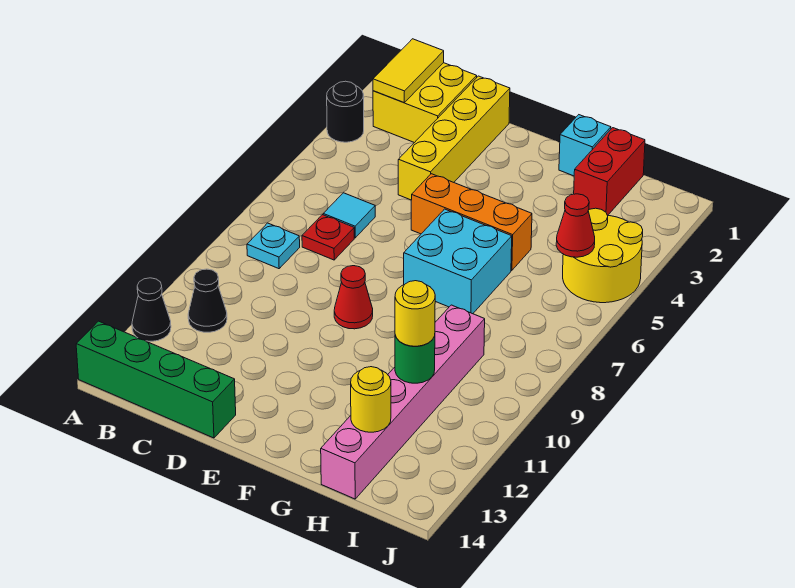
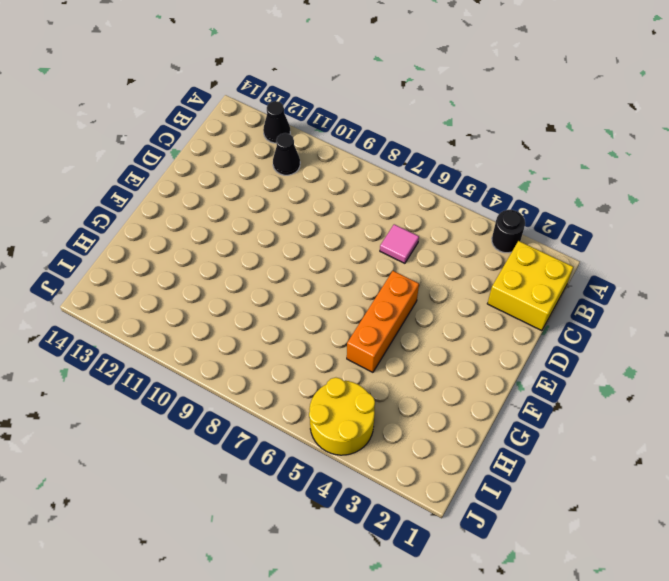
pink tile C6 level 1 -> cyan tile C6 level 1
none -> green brick A14:D14 level 1
none -> cyan plate B8 level 1
none -> red plate C7 level 1

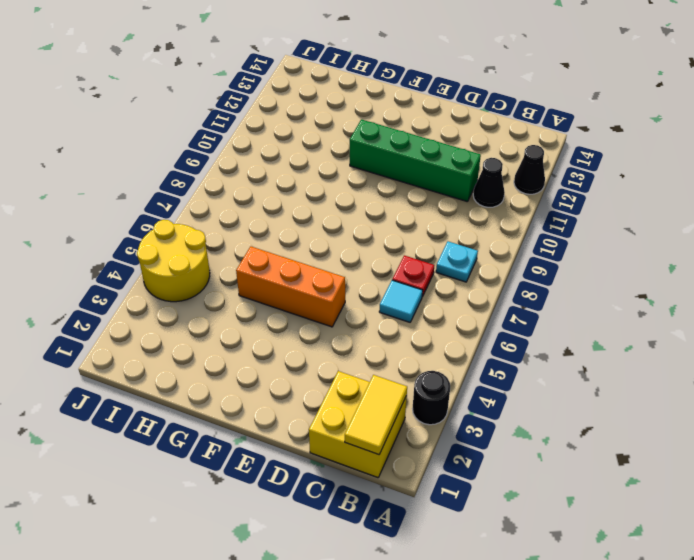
green brick C11:F11 level 1 -> green brick A14:D14 level 1
none -> yellow brick D1:D4 level 1
none -> red cone E9 level 1
none -> cyan brick F6:G7 level 1

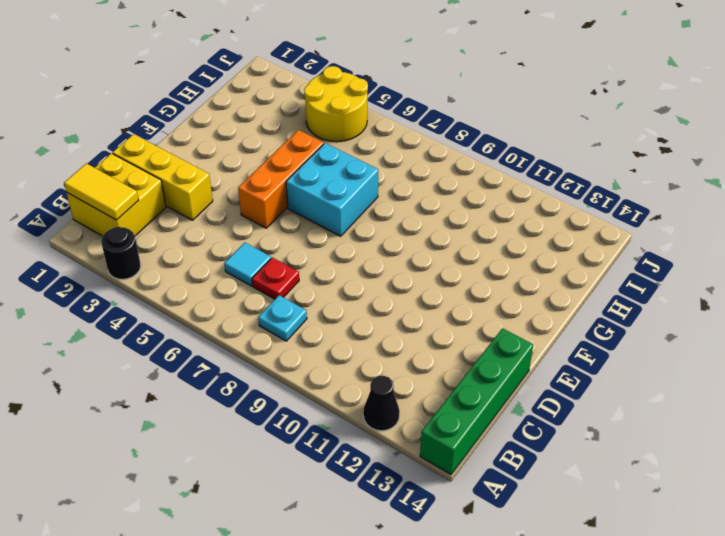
yellow brick D1:D3 level 1 -> yellow brick D1:D4 level 1
none -> black cone B11 level 1
none -> red cone E9 level 1
none -> cyan brick G1 level 1

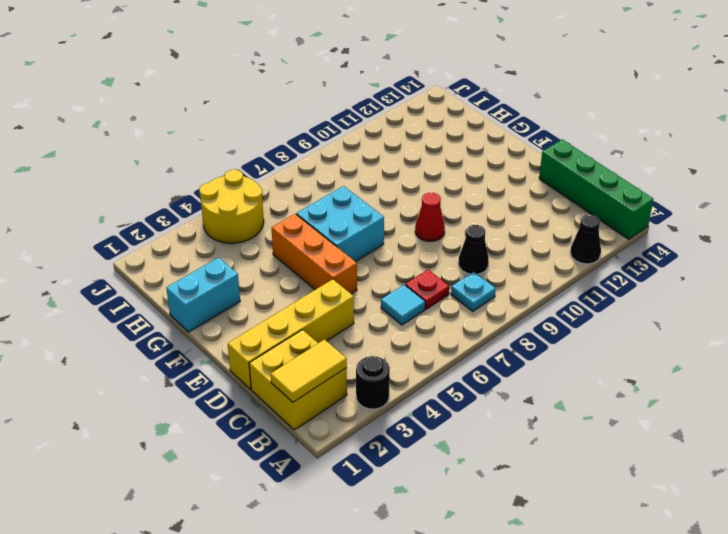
black cone C9 level 1 -> black cone B11 level 1
cyan brick G1:G2 level 1 -> cyan brick G1 level 1
none -> red brick H1:H2 level 1
none -> pink brick H9:H14 level 1
none -> green round brick H11 level 2

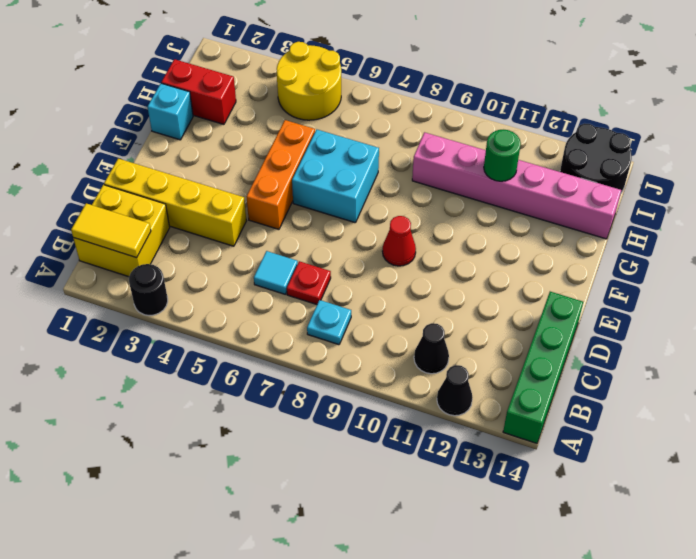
black round brick I13:J14 level 1 -> none
none -> yellow round brick H13 level 2
none -> red cone I5 level 2
none -> yellow round brick H11 level 3

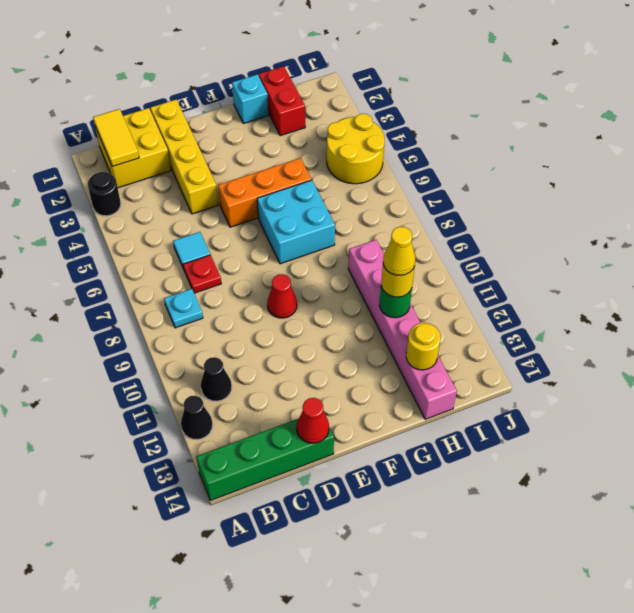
red cone D14 level 2 -> red cone I5 level 2
yellow cone H11 level 4 -> none

